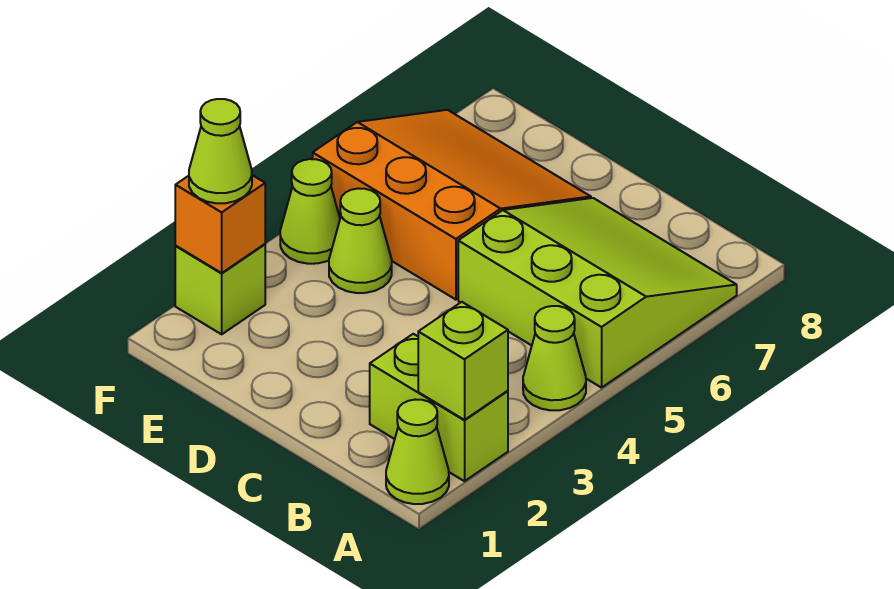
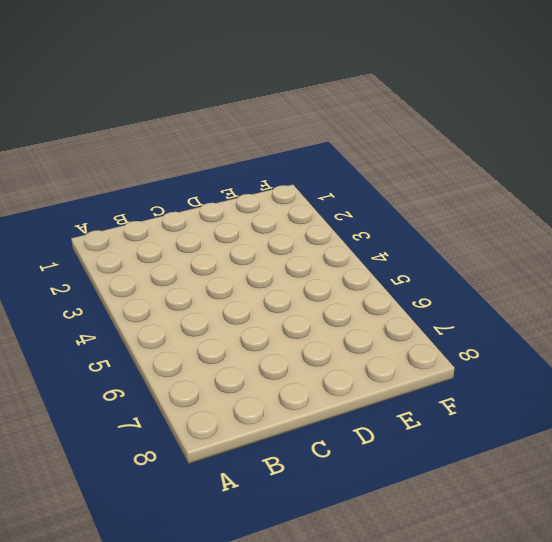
none -> lime cone A1 level 1
none -> lime brick A2:B2 level 1

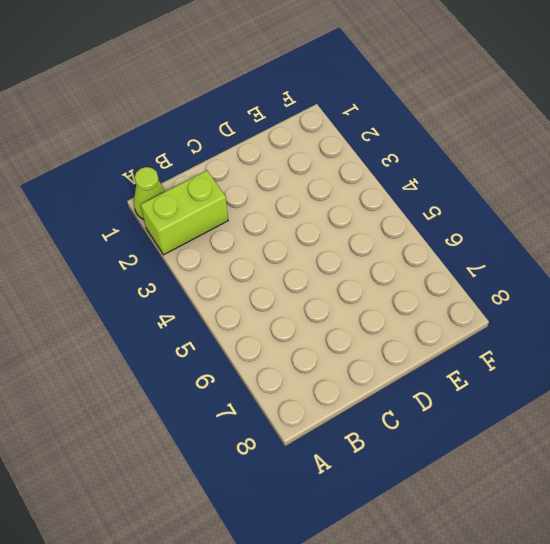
none -> lime cone A4 level 1
none -> lime slope A5:C7 level 1 top 5

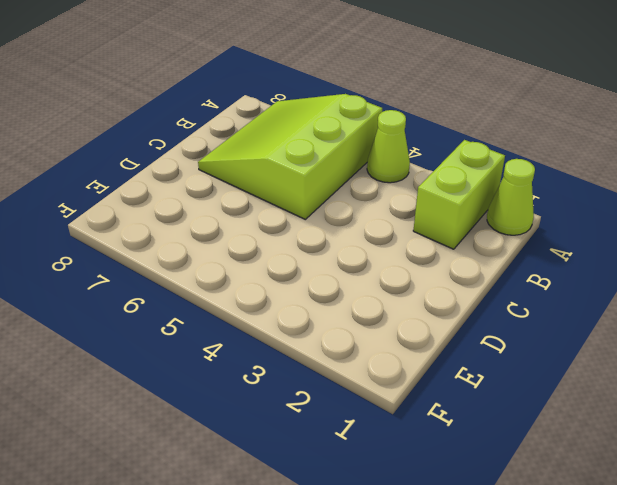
none -> orange slope D5:F7 level 1 top 5
none -> lime cone E4 level 1

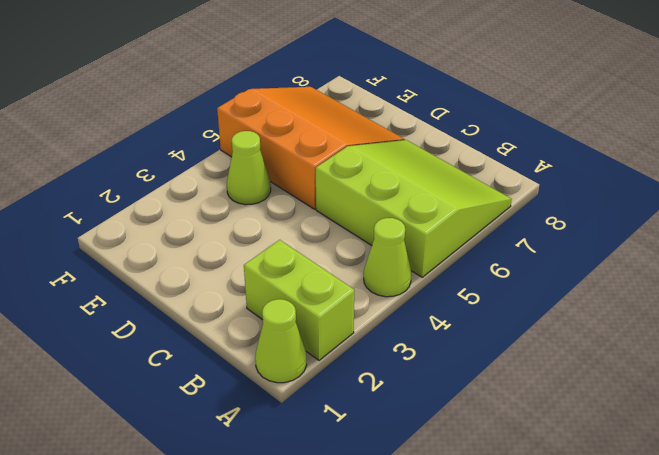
none -> lime brick F2 level 1
none -> lime cone F4 level 1

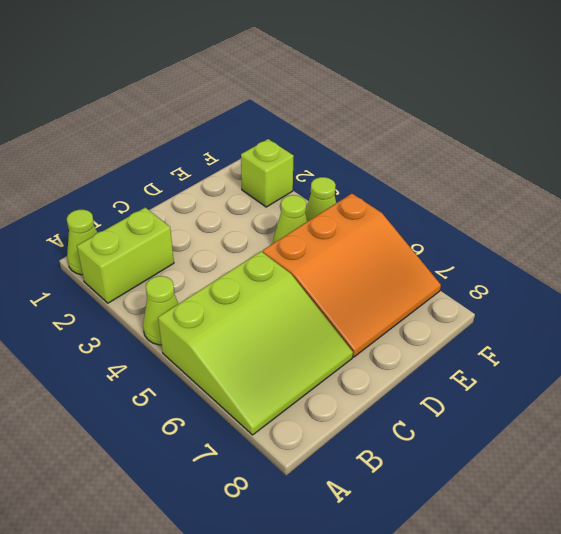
none -> lime brick A2 level 2
none -> orange brick F2 level 2

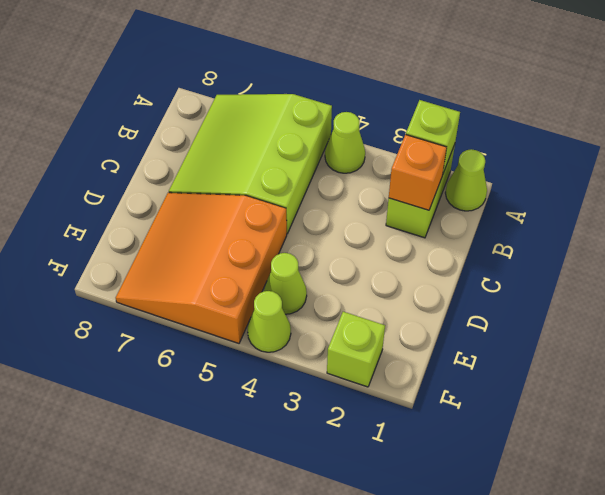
orange brick B2 level 2 -> orange brick F2 level 2
none -> lime cone F2 level 3

